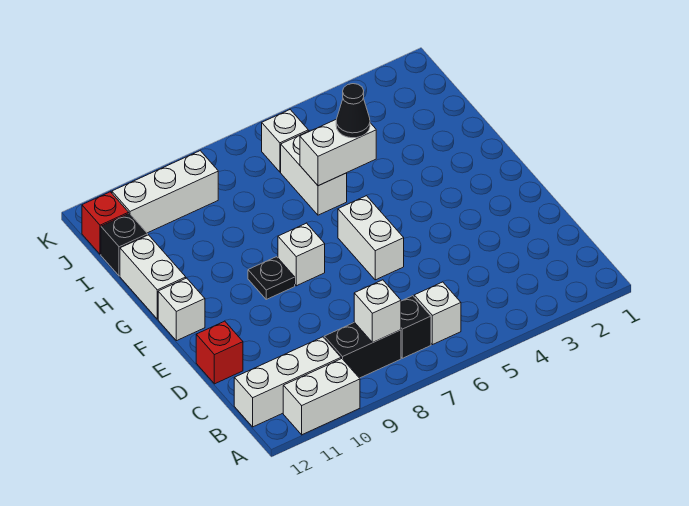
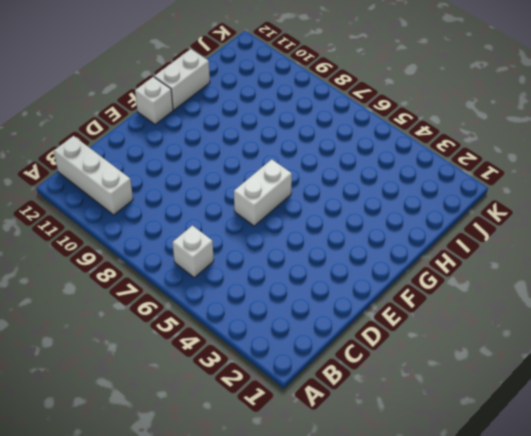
none -> white brick A10:A11 level 1
none -> black brick B7 level 1
none -> black brick B8:B9 level 1

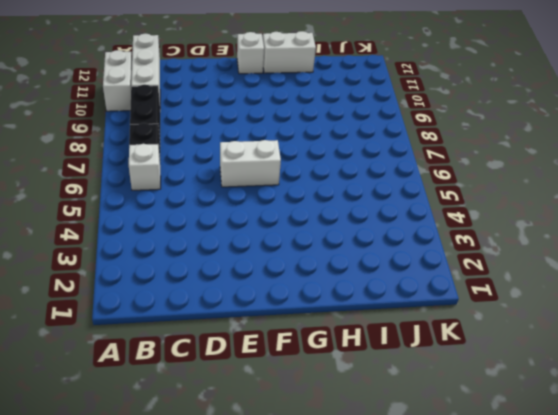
none -> red brick D12 level 1
none -> white brick F8 level 1
none -> black plate F9 level 1

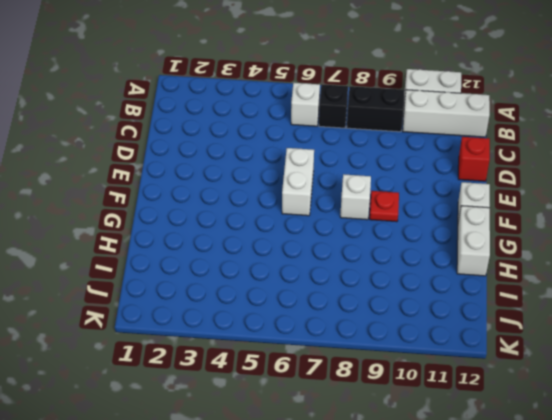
red plate F9 level 1 -> black plate F9 level 1
none -> white brick H6:I6 level 1
none -> black brick I12 level 1
none -> white brick J6 level 1

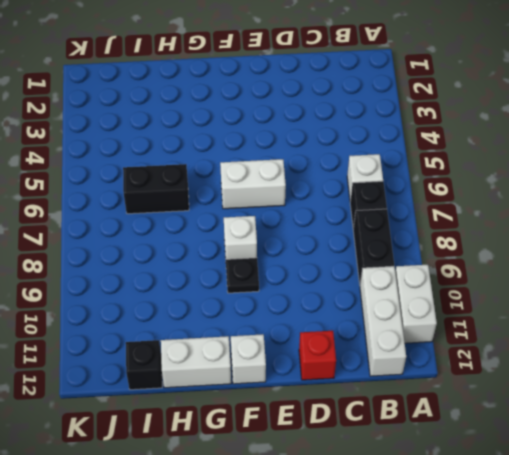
black brick H6:I6 level 1 -> white brick H6:I6 level 1
none -> white brick J6 level 1
none -> white brick J9:J11 level 1
none -> red brick J12 level 1

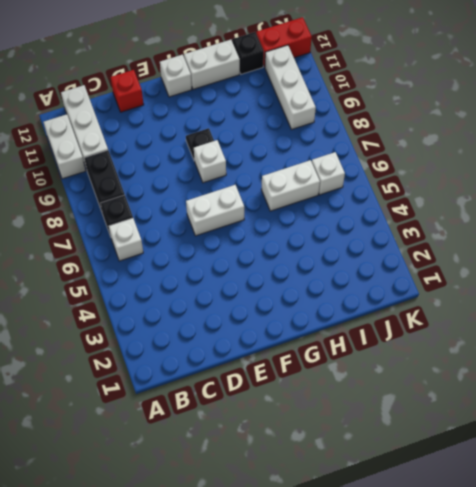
red brick J12:K12 level 1 -> red brick J12 level 1
none -> white brick B8 level 2
none -> white brick H5:H6 level 2
none -> black cone H5 level 3

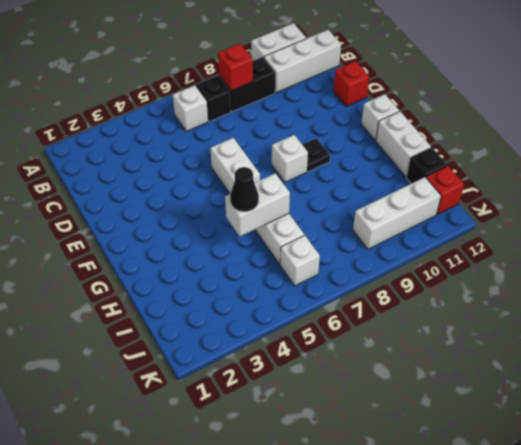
red brick B8 level 2 -> white brick B8 level 2

